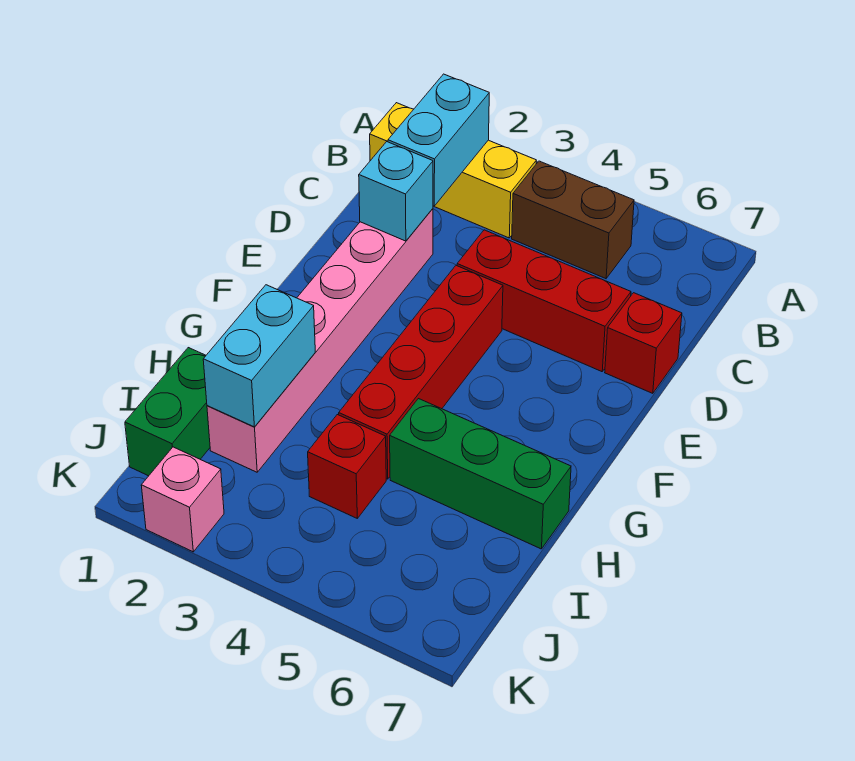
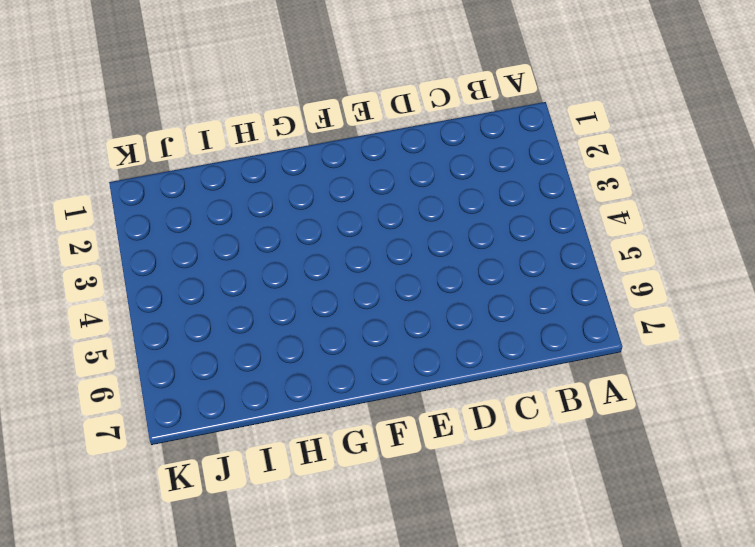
none -> yellow brick B1:B3 level 1
none -> brown brick B4:B5 level 1
none -> pink brick D2:I2 level 1

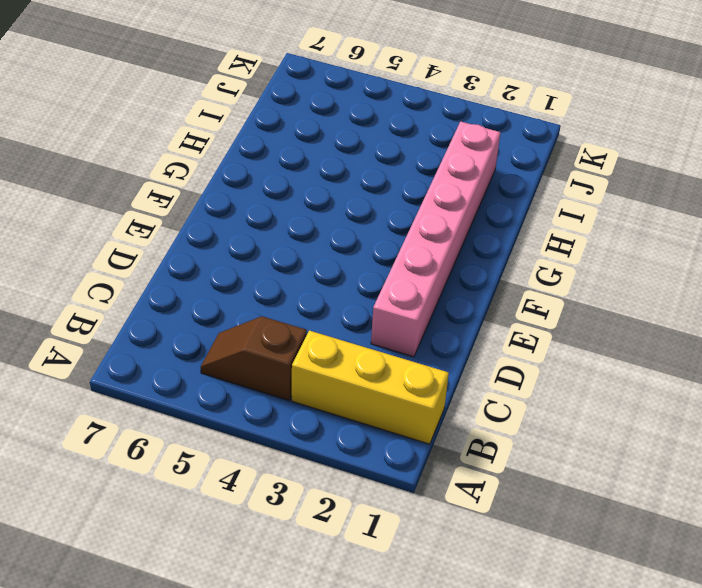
brown slope B4:B5 level 1 top 4 -> brown brick B4:B5 level 1
none -> red brick D4:D6 level 1
none -> red brick D7 level 1
none -> red brick E4:H4 level 1

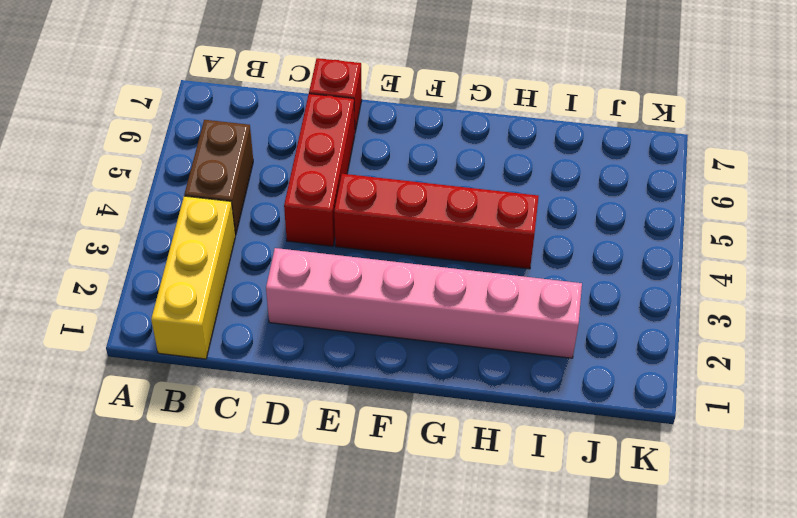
none -> green brick H5:H7 level 1
none -> green brick I1:J1 level 1
none -> red brick I4 level 1

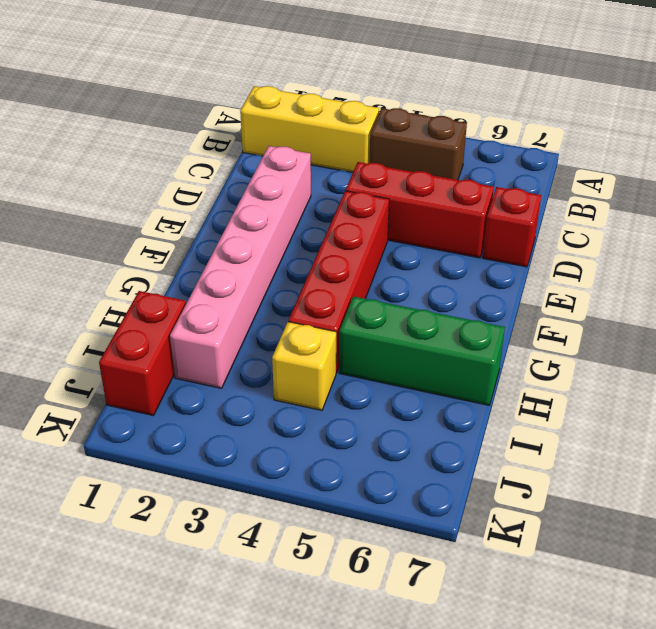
red brick I1:J1 level 1 -> green brick I1:J1 level 1
yellow brick I4 level 1 -> red brick I4 level 1
none -> pink brick K2 level 1
none -> cyan brick B2:C2 level 2
none -> cyan brick D2 level 2

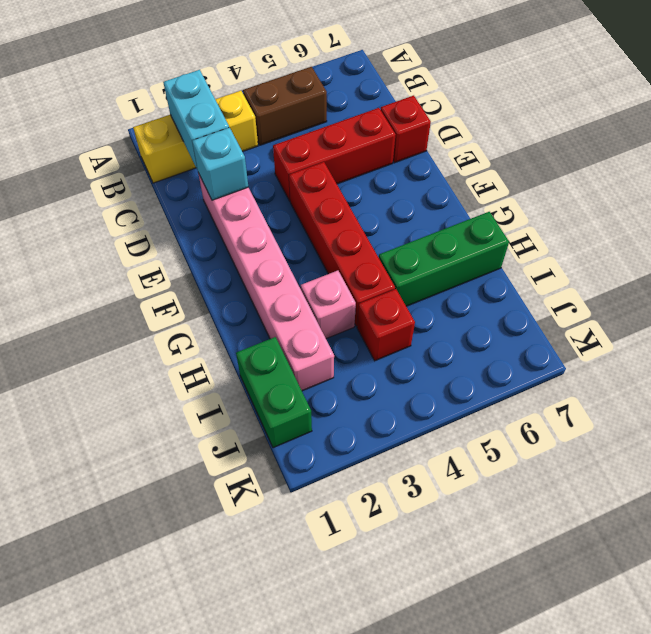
pink brick H3 level 1 -> pink brick K2 level 1
none -> cyan brick H2:I2 level 2

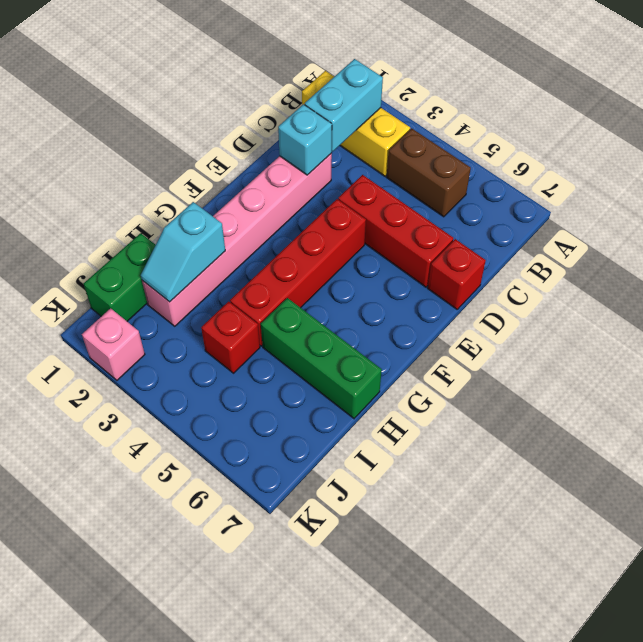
cyan slope H2:I2 level 2 top H -> cyan brick H2:I2 level 2

